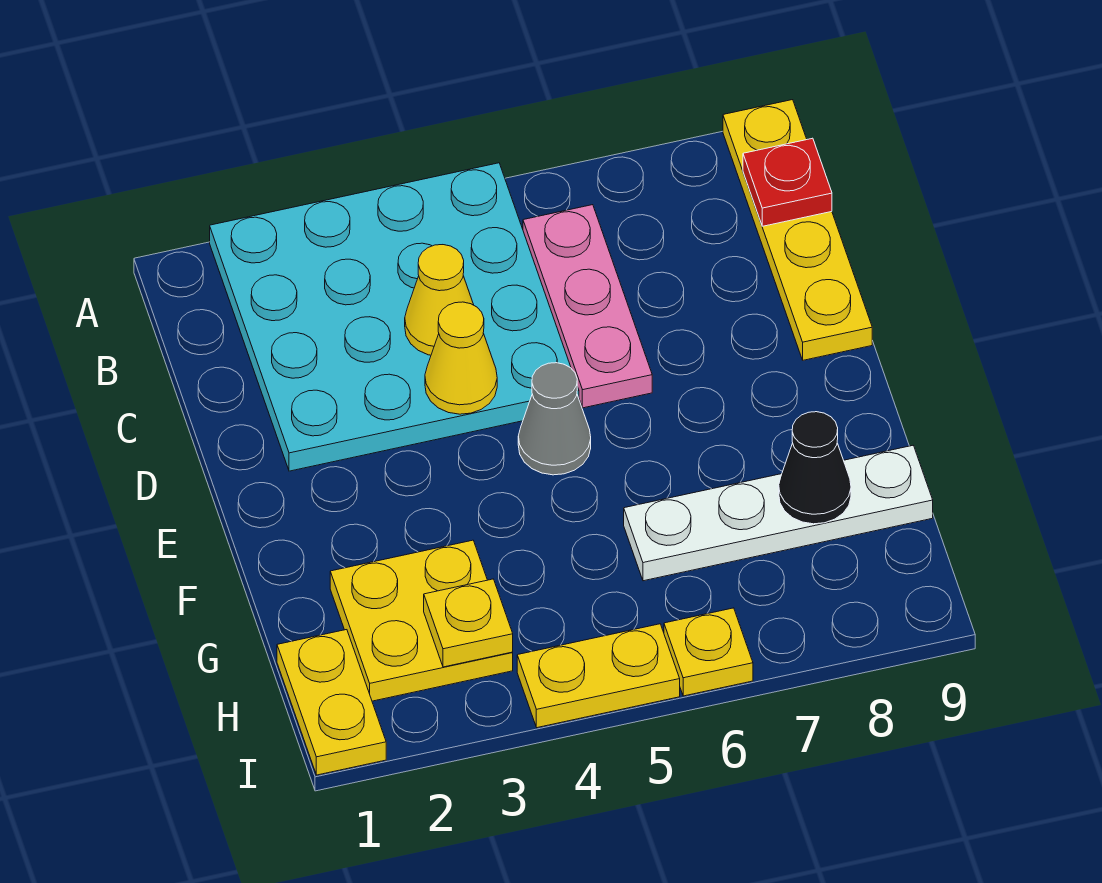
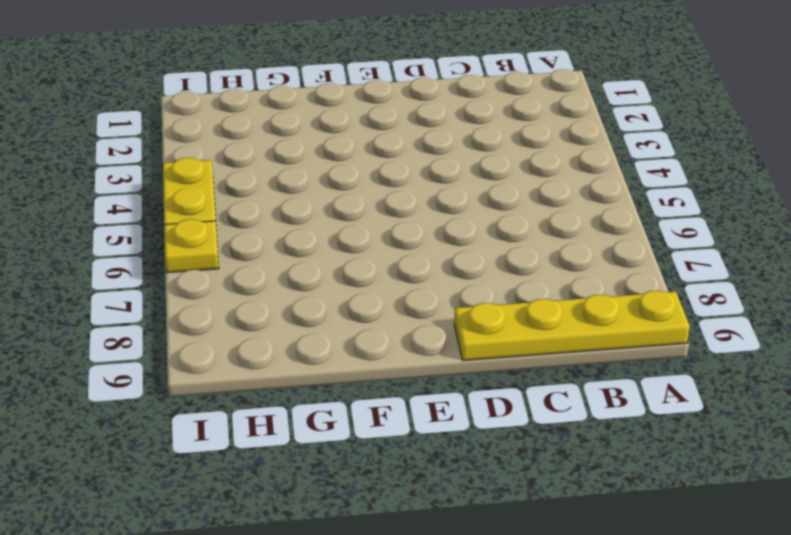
none -> cyan plate A2:D5 level 1
none -> pink plate B6:D6 level 1
none -> grey cone E5 level 1

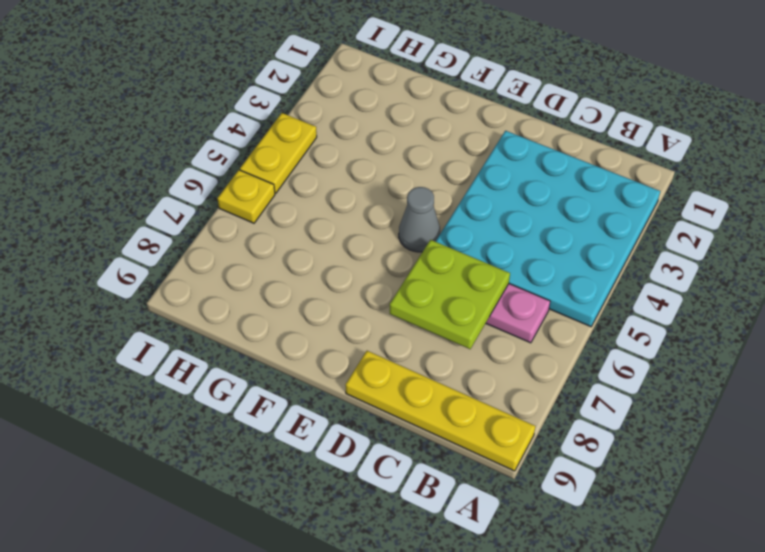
lime plate C6:D7 level 2 -> none
none -> yellow plate G2:H3 level 1
none -> white plate G6:G9 level 1
none -> yellow plate H1:I1 level 1

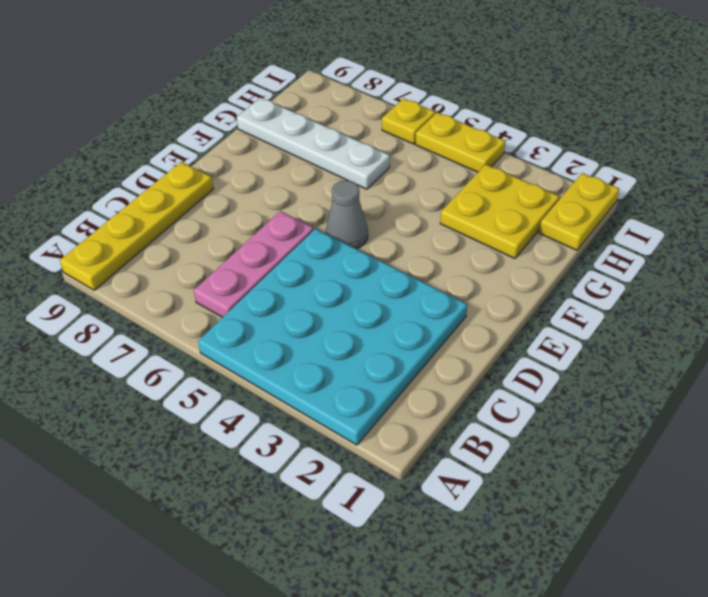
none -> red plate B9 level 2
none -> yellow cone C4 level 2
none -> yellow cone D4 level 2

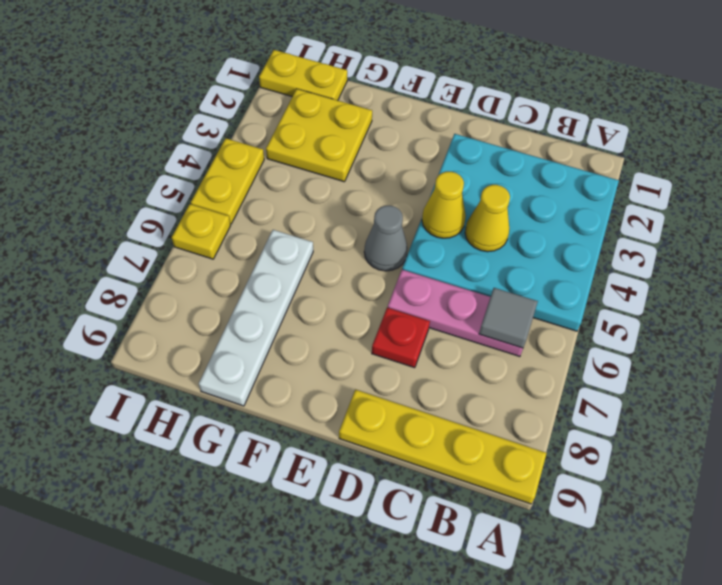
grey tile B6 level 2 -> none
red plate D7 level 1 -> red plate B9 level 2
none -> black cone G8 level 2
none -> yellow plate H3 level 2

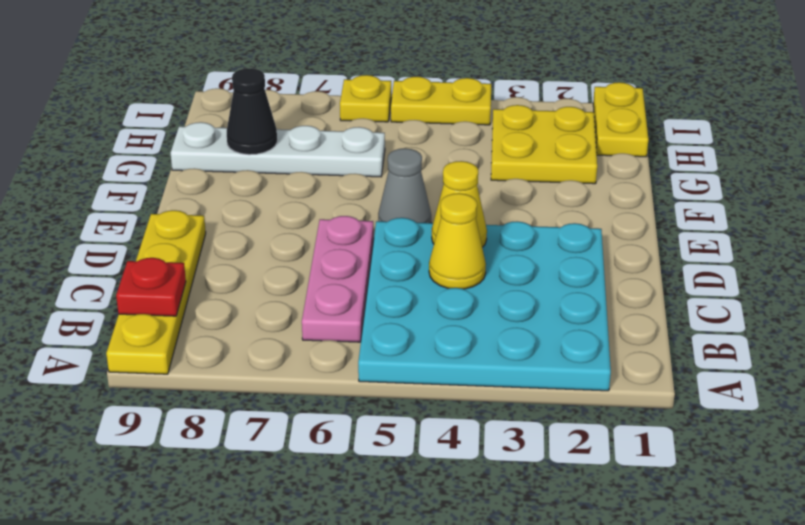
none -> yellow plate H3 level 2

